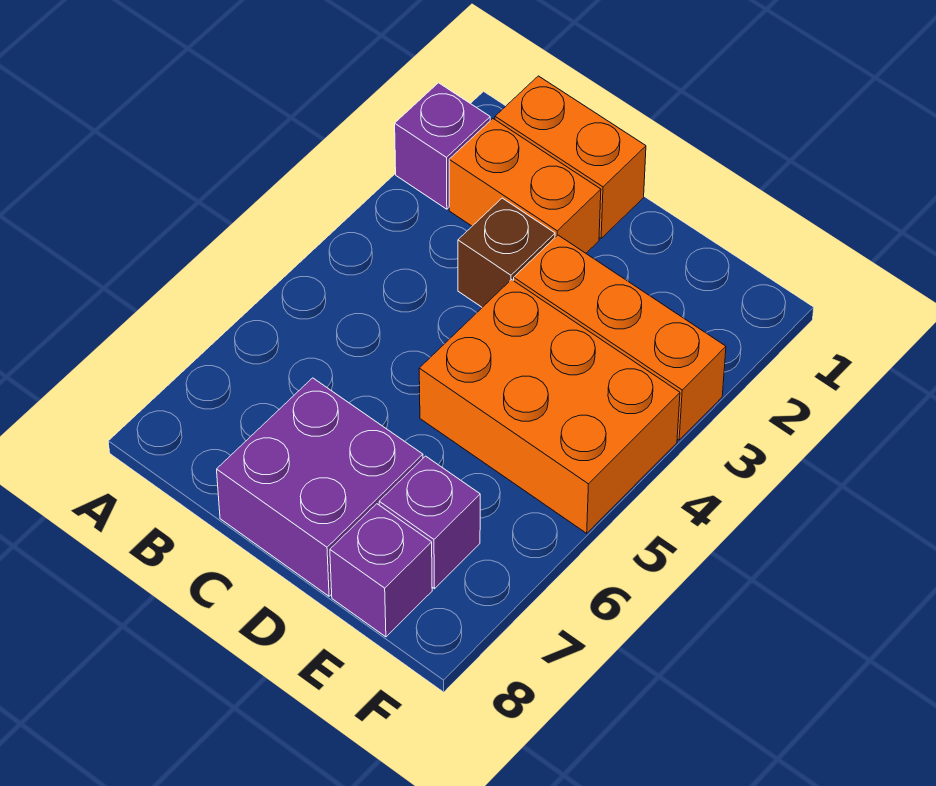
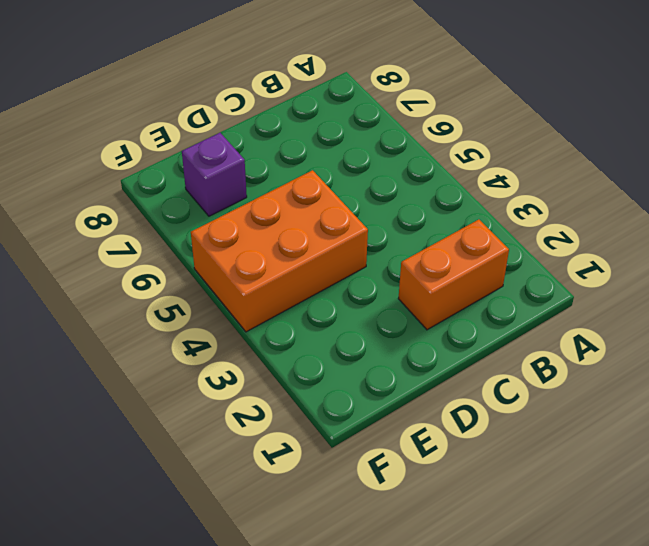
none -> purple brick A2 level 1
none -> orange brick B1:C1 level 1

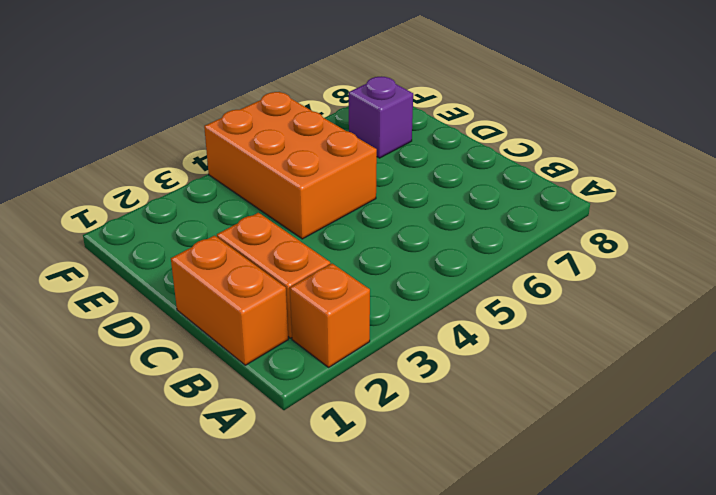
orange brick A2 level 1 -> purple brick A2 level 1
none -> brown brick C3 level 1
none -> purple brick C7:D8 level 1

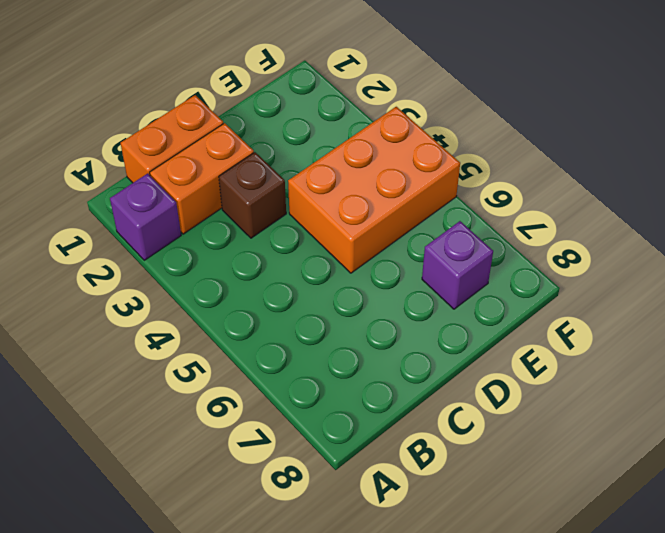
none -> purple brick C7:D8 level 1
none -> orange brick D3:F3 level 1

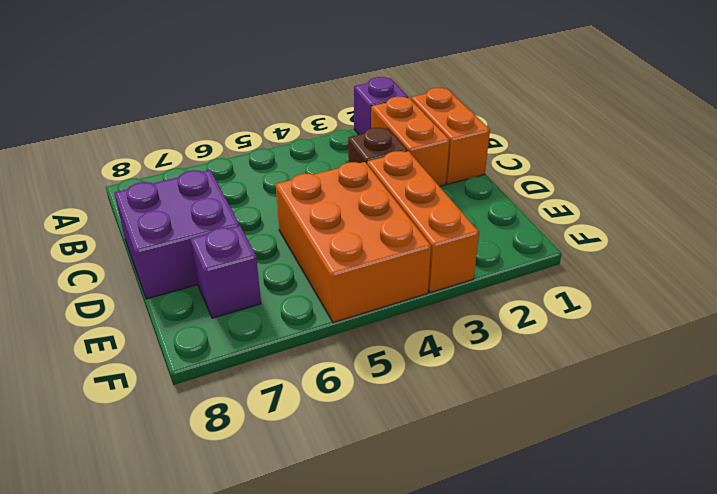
none -> purple brick E8 level 1

